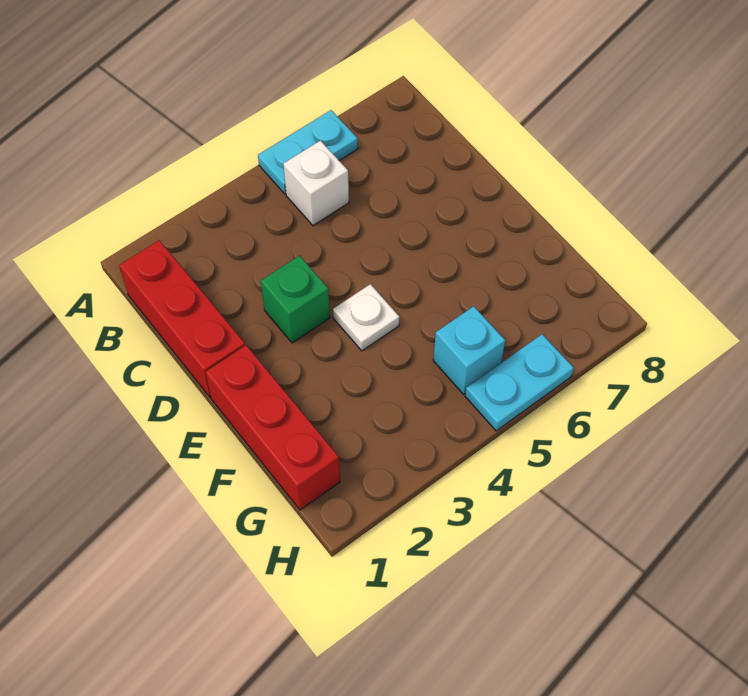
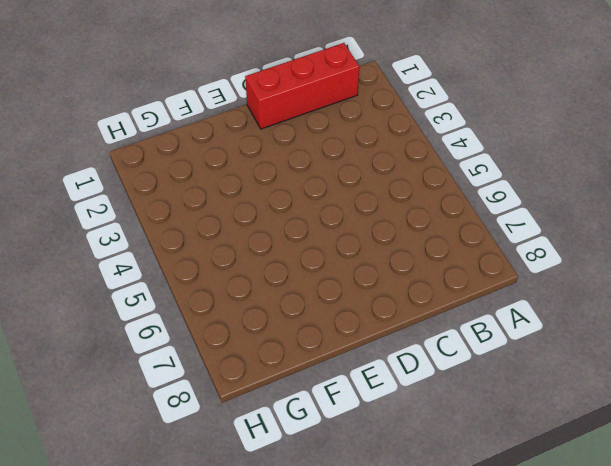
none -> cyan plate A5:A6 level 1
none -> white brick B5 level 1

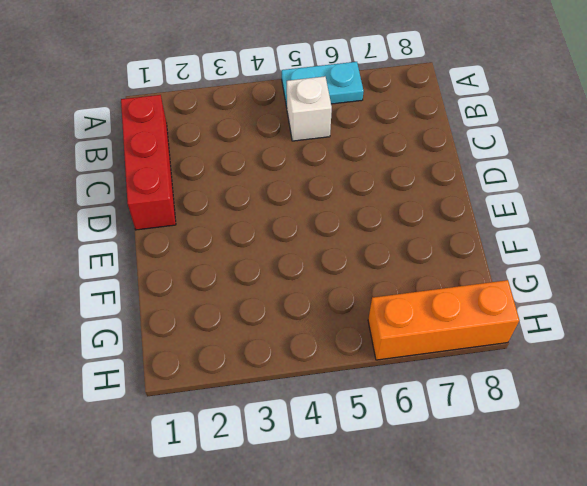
orange brick H6:H8 level 1 -> cyan plate H5:H6 level 1
none -> green brick D3 level 1
none -> red brick E1:G1 level 1

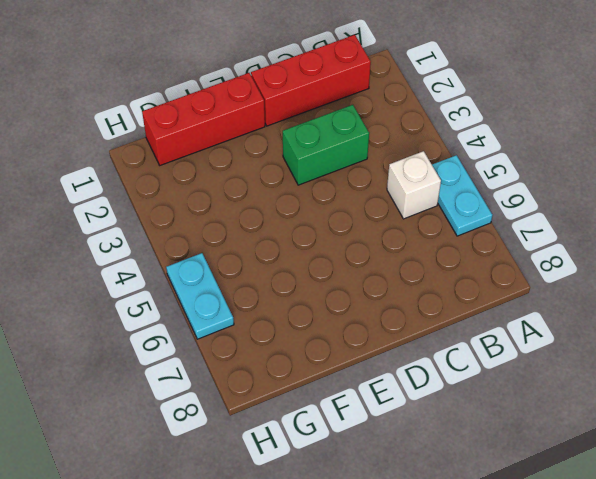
green brick C3:D3 level 1 -> green brick D3 level 1
none -> white plate E4 level 1
none -> cyan brick G5 level 1

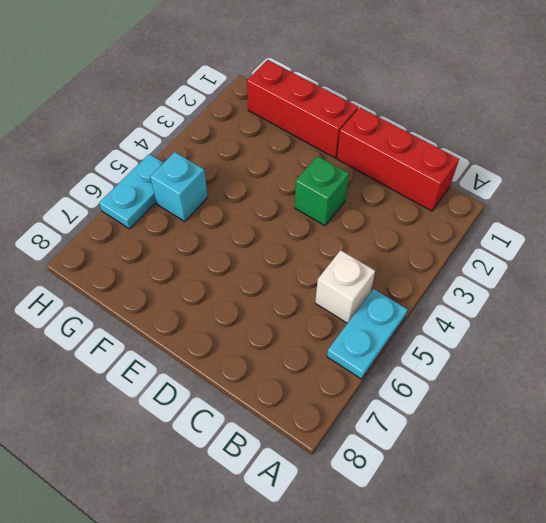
none -> white plate E4 level 1

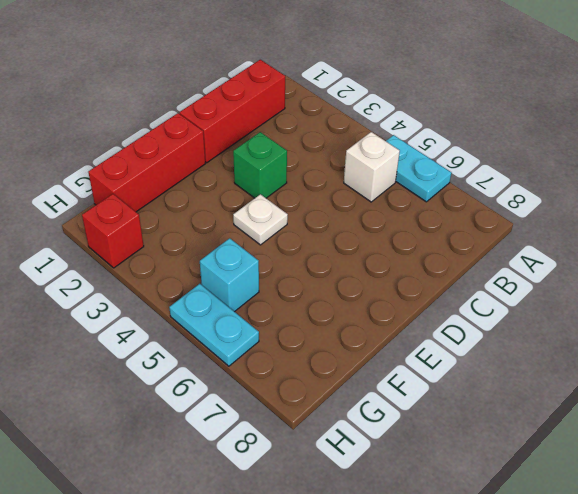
red brick H2 level 1 -> none

